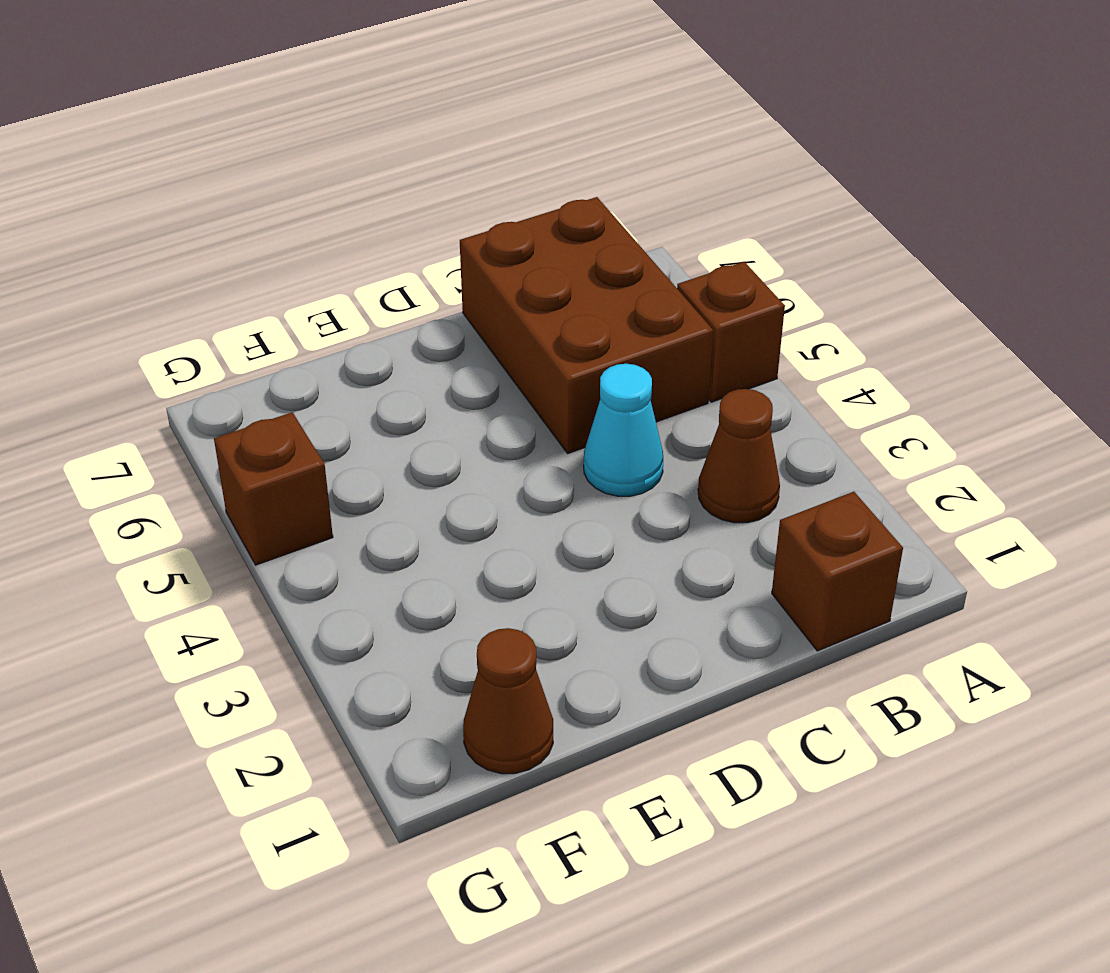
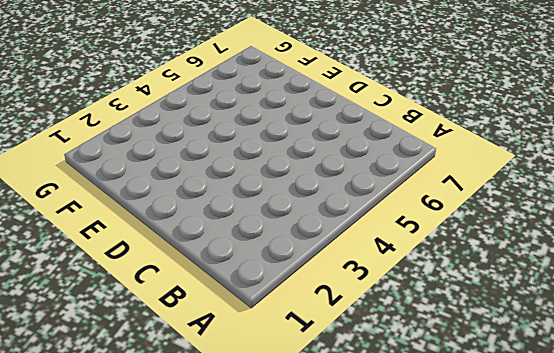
none -> brown brick A5 level 1
none -> brown brick B1 level 1

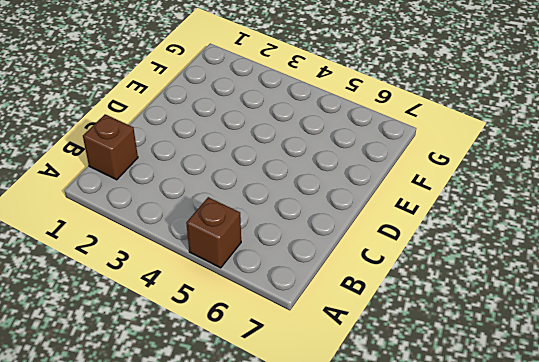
none -> brown cone B3 level 1
none -> brown brick B5:C7 level 1

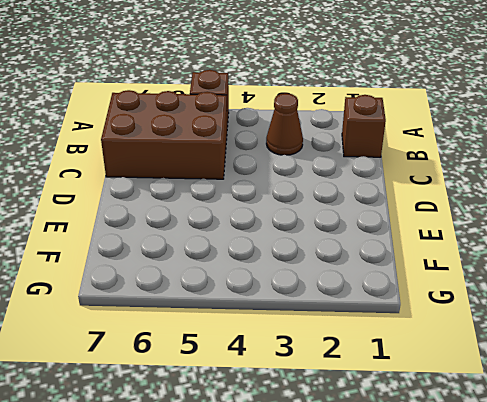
none -> cyan cone C4 level 1
none -> brown cone F1 level 1

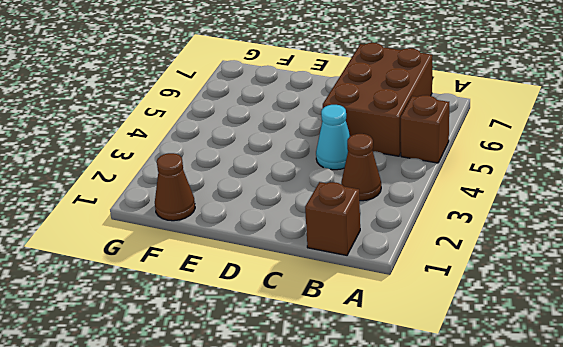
none -> brown brick G5 level 1

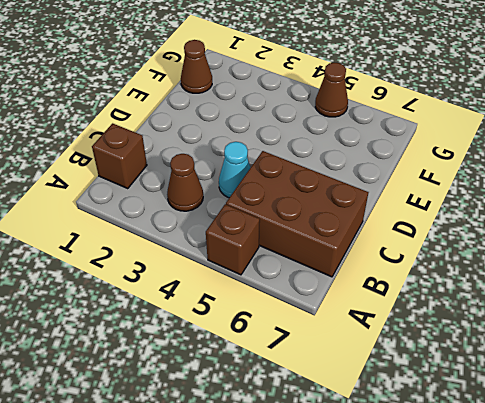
brown cone G5 level 1 -> brown brick G5 level 1

